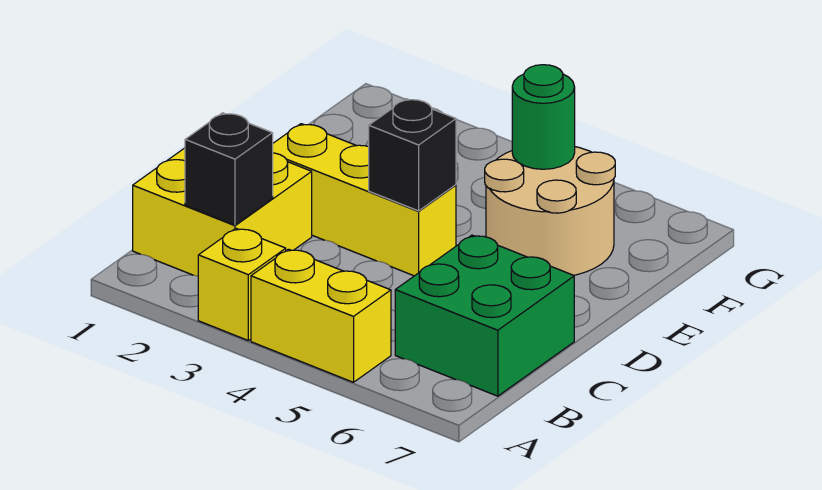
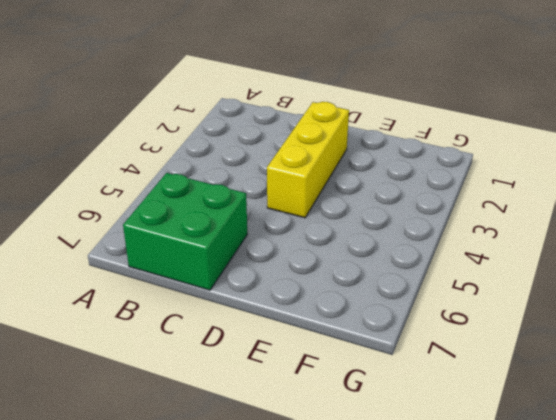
none -> yellow brick A3 level 1
none -> yellow brick A4:A5 level 1

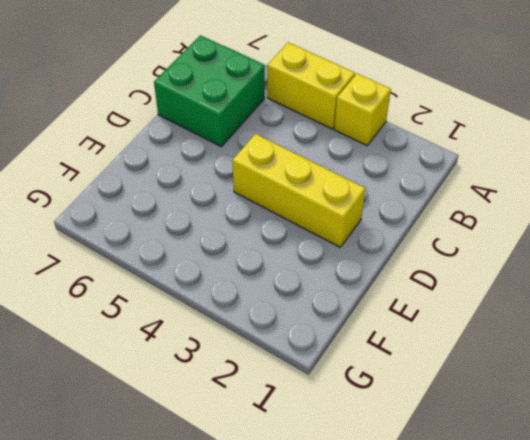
none -> yellow brick B1:C2 level 1
none -> tan round brick E5:F6 level 1

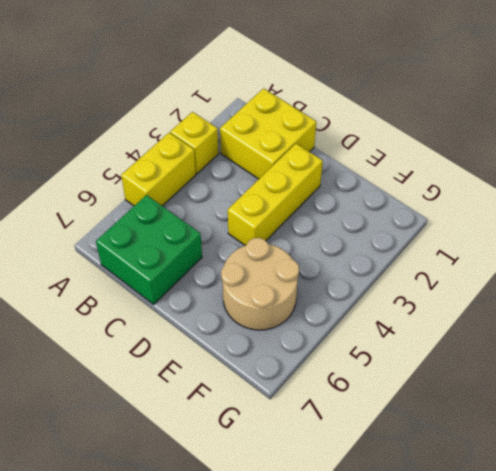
none -> black brick B2 level 2
none -> black brick D4 level 2

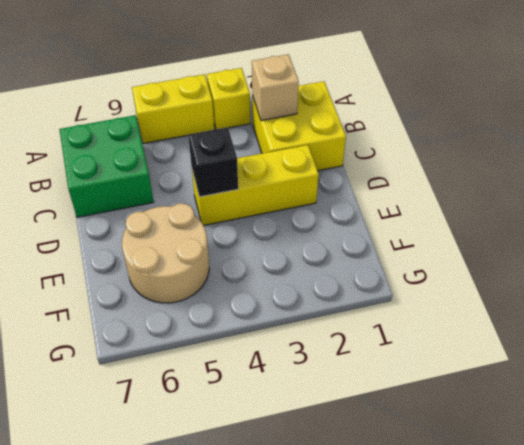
tan brick B2 level 2 -> black brick B2 level 2
none -> green round brick F5 level 2

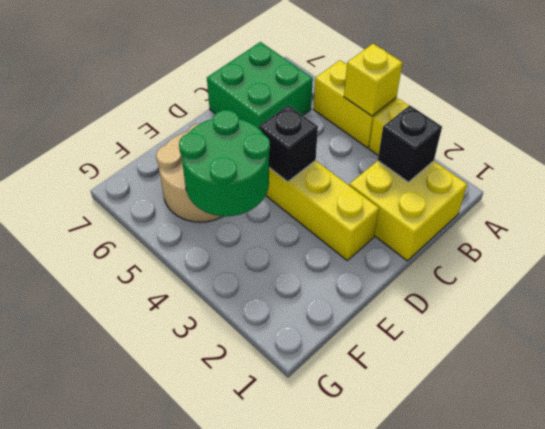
yellow brick A4 level 2 -> none
green round brick E4:F5 level 2 -> green round brick F5 level 2

